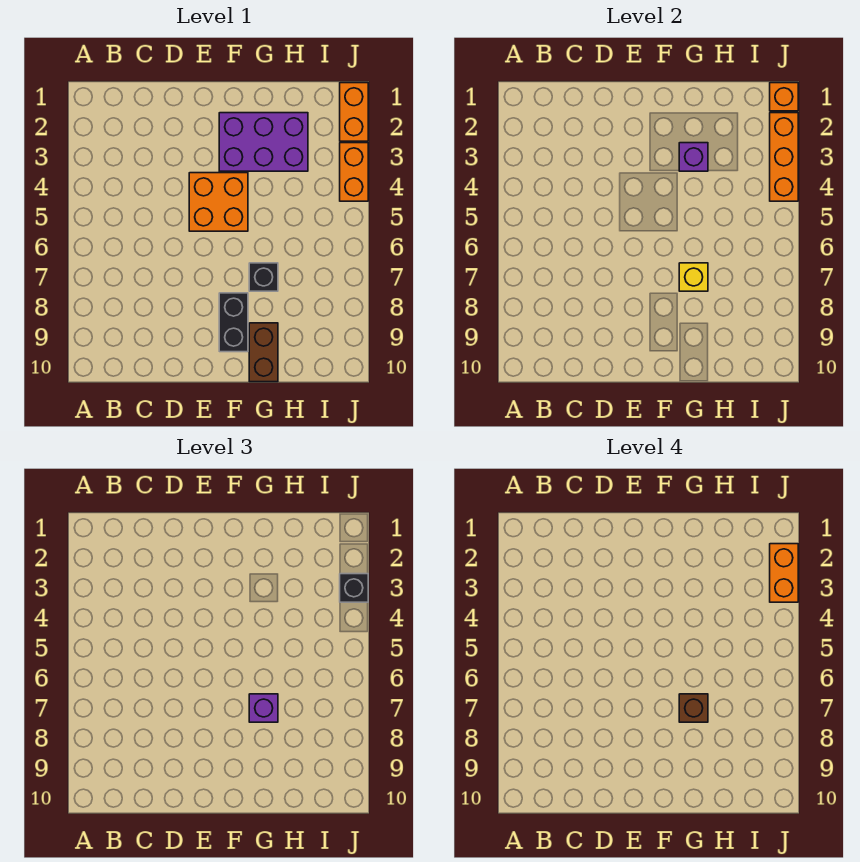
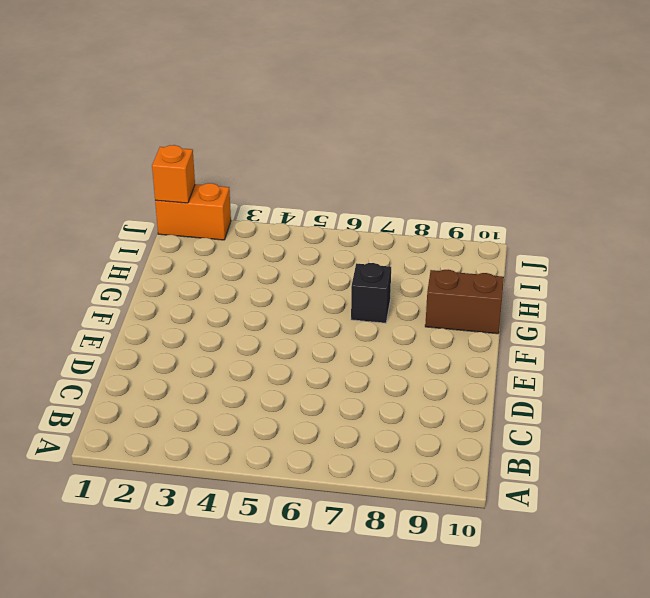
none -> orange brick E4:F5 level 1
none -> purple brick F2:H3 level 1
none -> black brick F8:F9 level 1

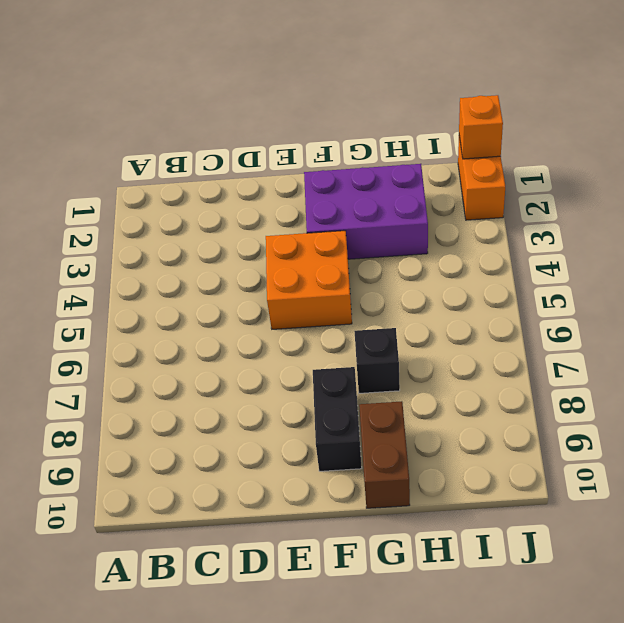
none -> orange brick J3:J4 level 1
none -> purple brick G3 level 2
none -> yellow brick G7 level 2

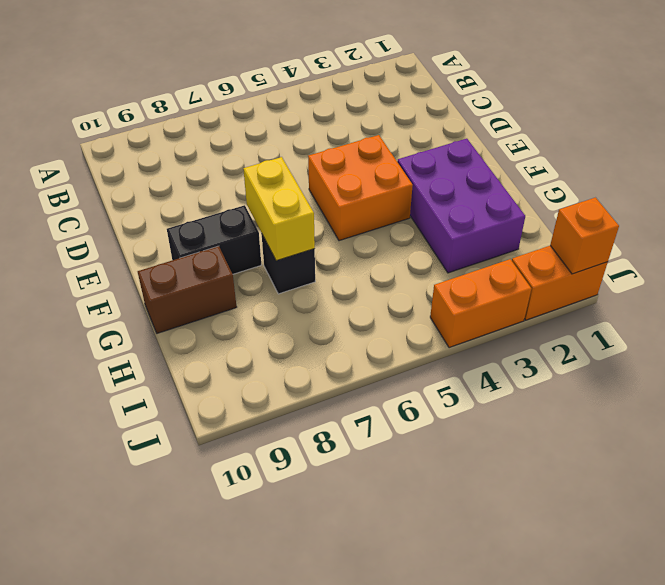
yellow brick F7:G7 level 2 -> yellow brick G7 level 2
none -> purple brick G3 level 2
none -> orange brick J2:J4 level 2
none -> purple brick G7 level 3

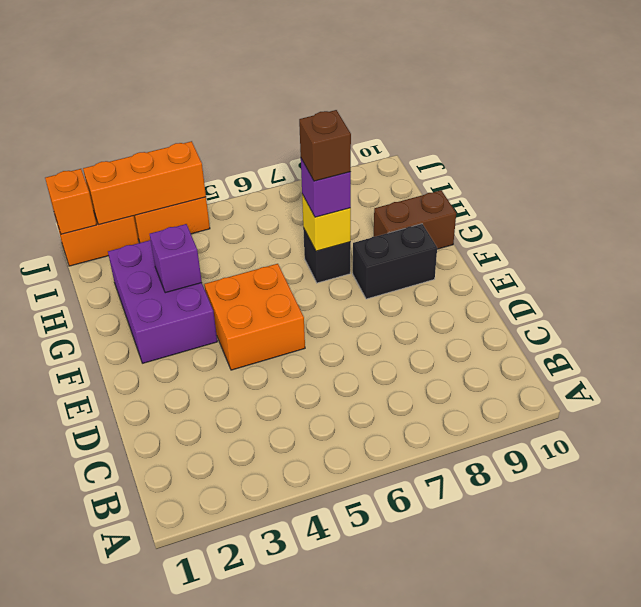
none -> black brick J3 level 3
none -> orange brick J2:J3 level 4

